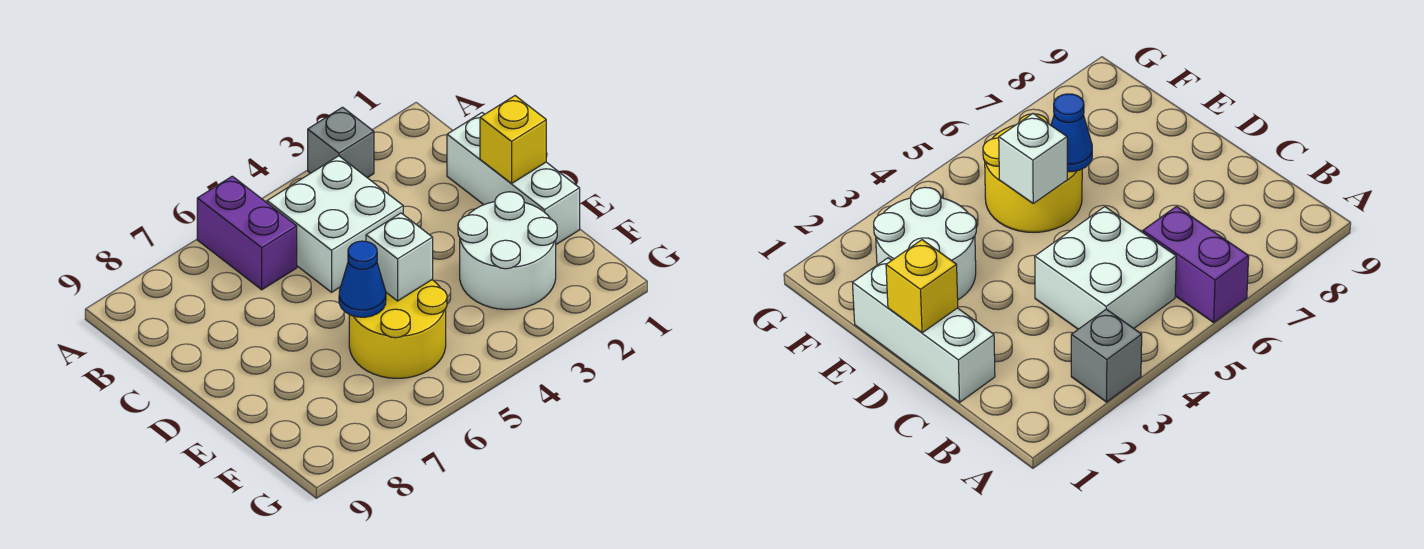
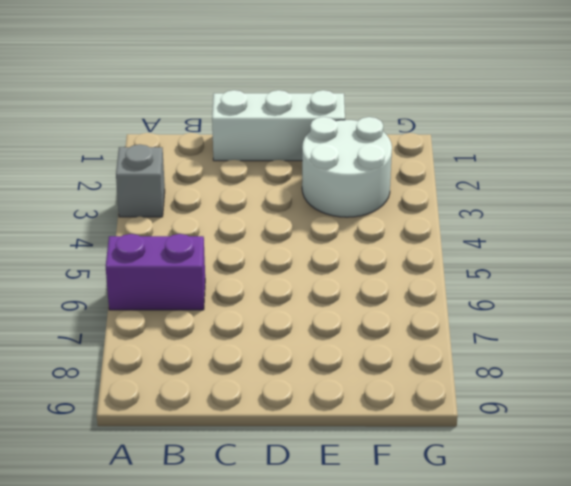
none -> white brick B4:C5 level 1
none -> yellow round brick E5:F6 level 1

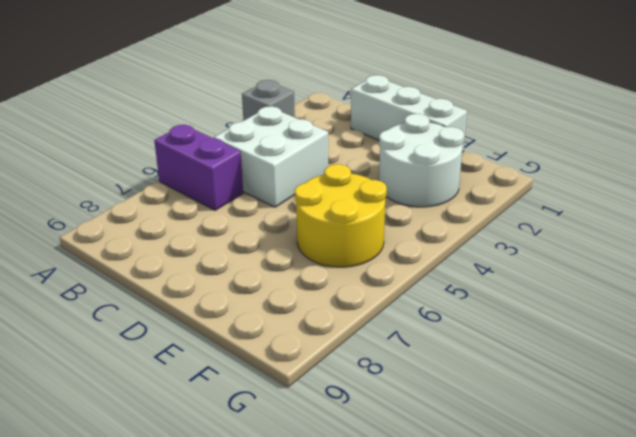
none -> yellow brick D1 level 2
none -> white brick E5 level 2

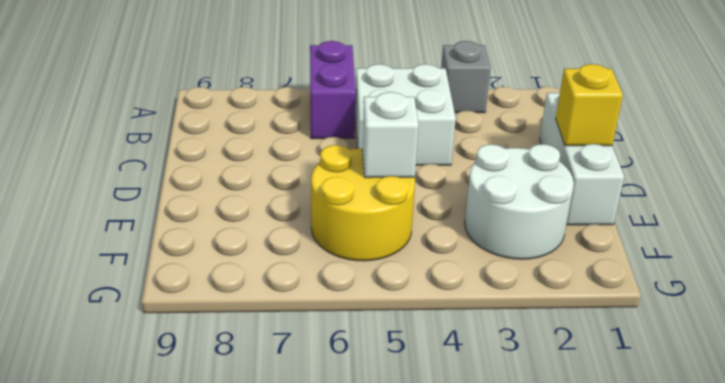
none -> blue cone E6 level 2

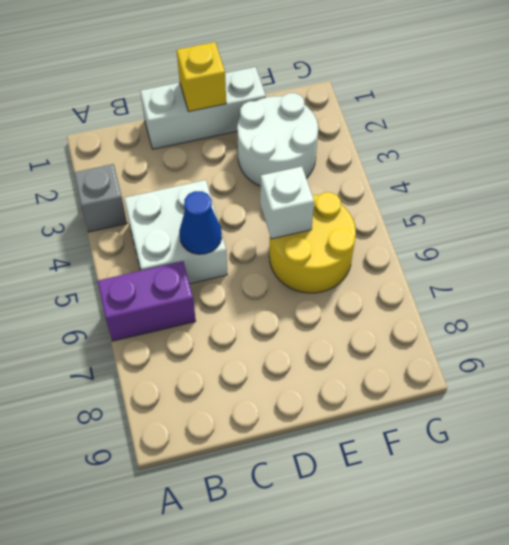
blue cone C5 level 2 -> blue cone E6 level 2

